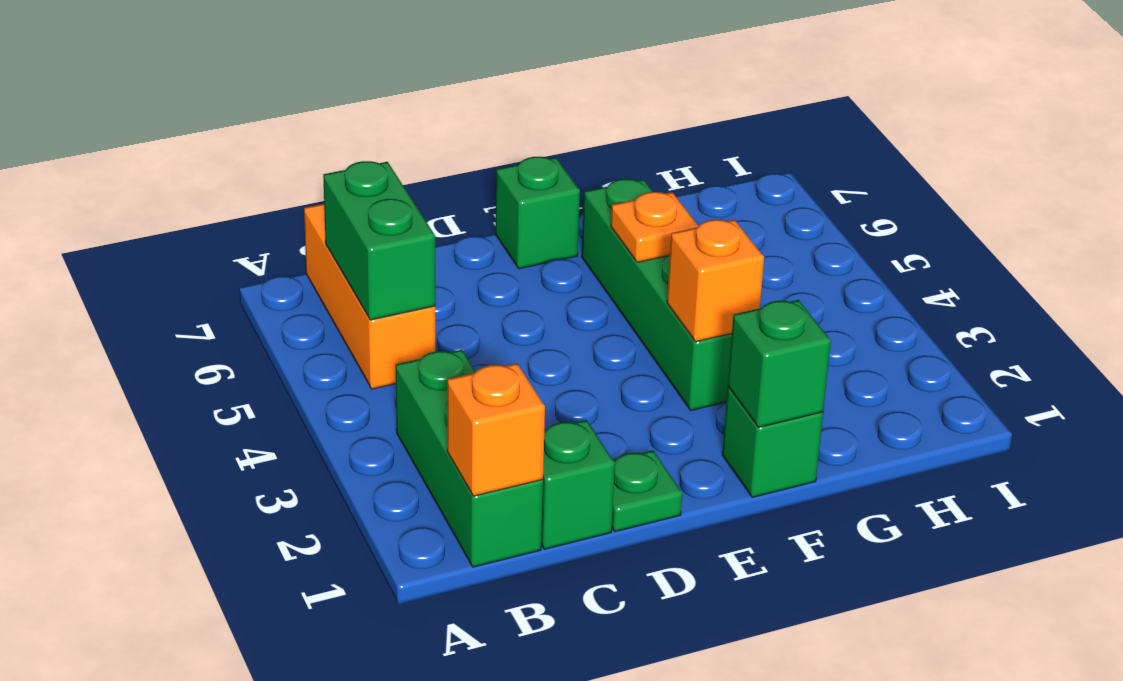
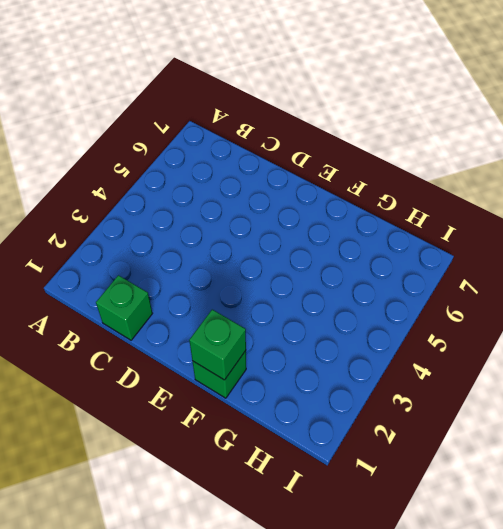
none -> green brick B1:B3 level 1
none -> orange brick B5:B7 level 1
none -> green plate D1 level 1

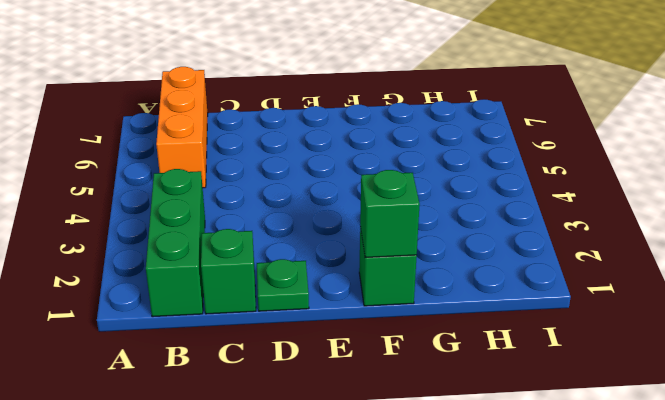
none -> green brick E7 level 1
none -> green brick F3:F6 level 1
none -> orange brick B1 level 2

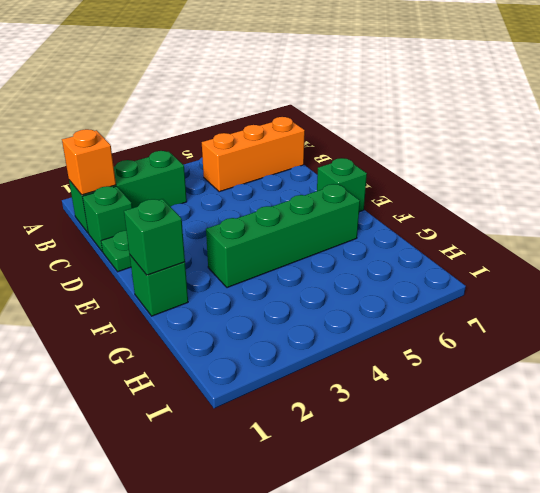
none -> green brick B5:B6 level 2
none -> orange brick F3 level 2
none -> orange plate F5 level 2

